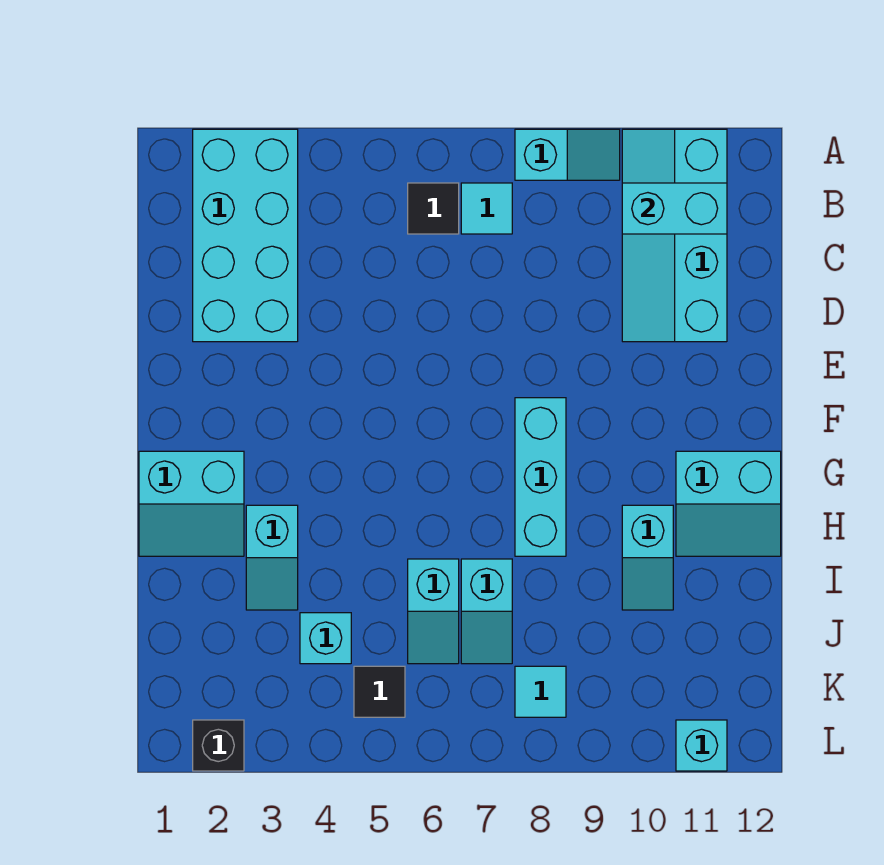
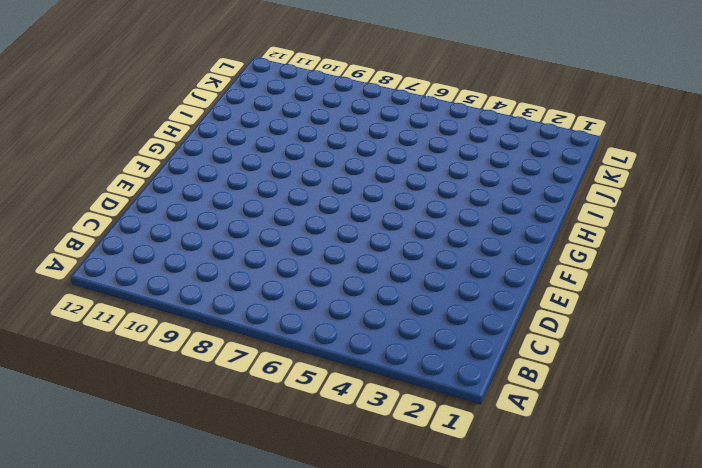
none -> cyan brick A2:D3 level 1
none -> cyan slope A8:A9 level 1 top 8
none -> cyan slope A10:D11 level 1 top 11

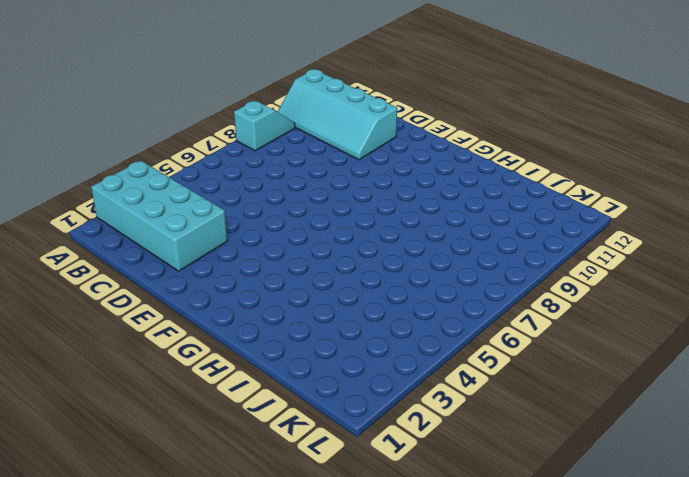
none -> black tile B6 level 1
none -> cyan tile B7 level 1
none -> cyan brick F8:H8 level 1

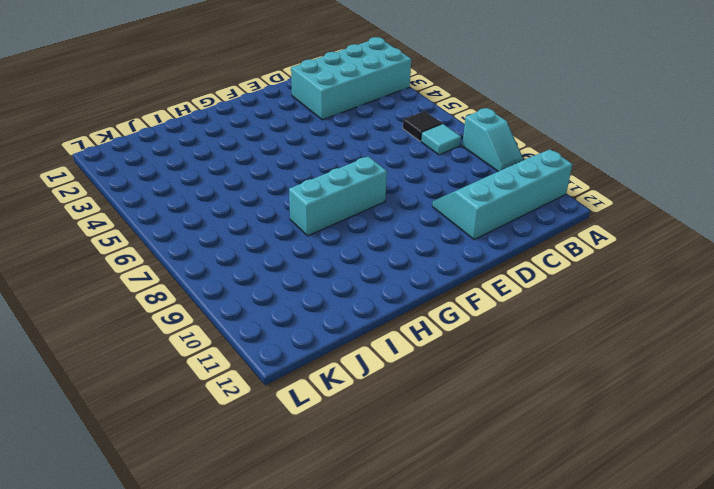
none -> cyan slope G1:H2 level 1 top G
none -> cyan slope G11:H12 level 1 top G
none -> cyan slope H3:I3 level 1 top H

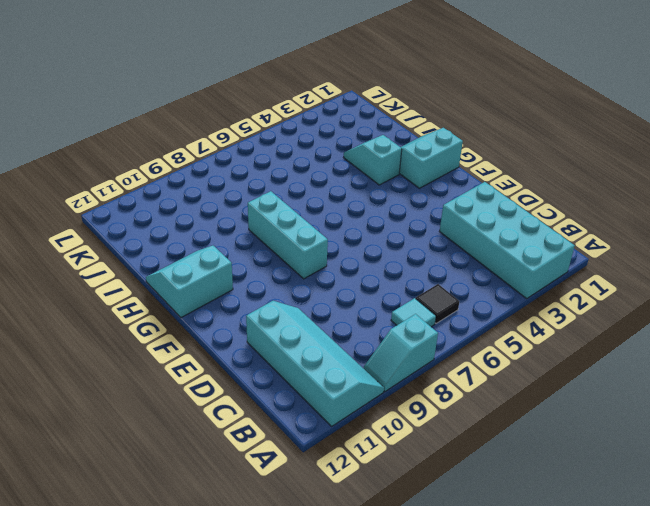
none -> cyan slope H10:I10 level 1 top H
none -> cyan slope I6:J6 level 1 top I
none -> cyan slope I7:J7 level 1 top I

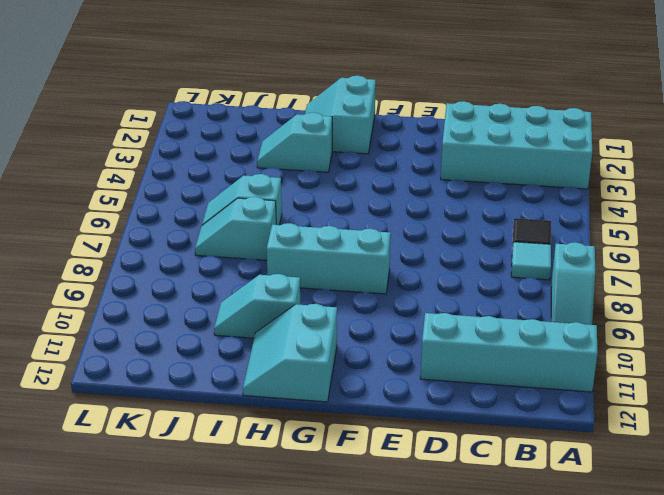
none -> cyan brick J4 level 1
none -> black tile K5 level 1
none -> cyan tile K8 level 1

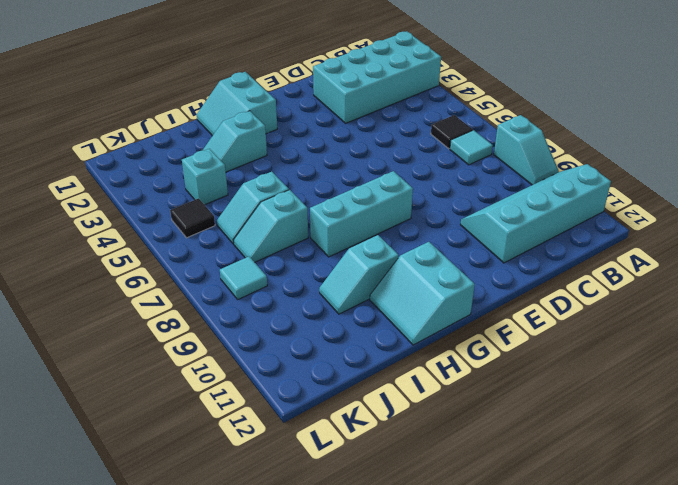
none -> black brick L2 level 1
none -> cyan brick L11 level 1
none -> cyan brick B10:B11 level 2

